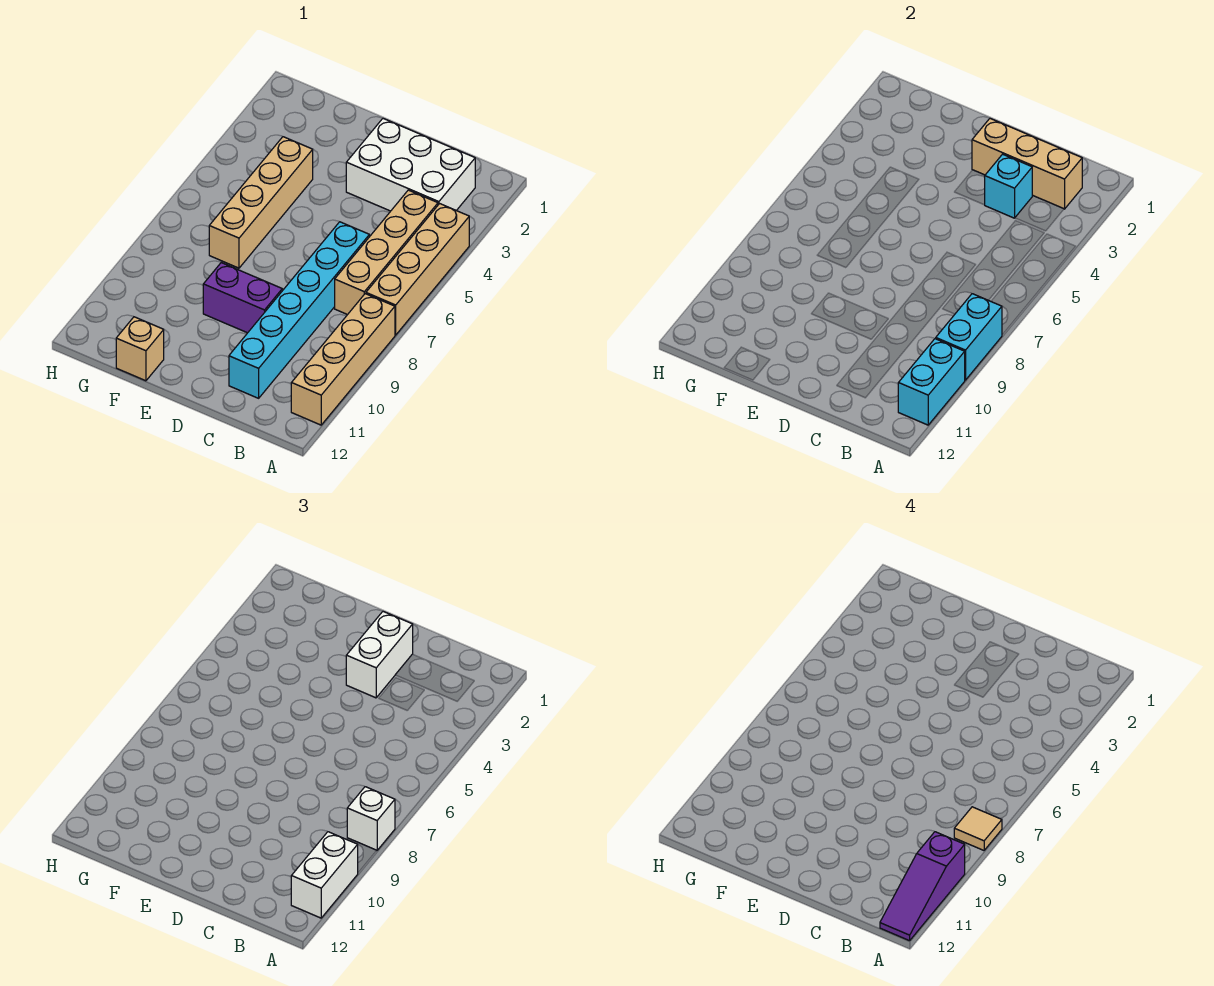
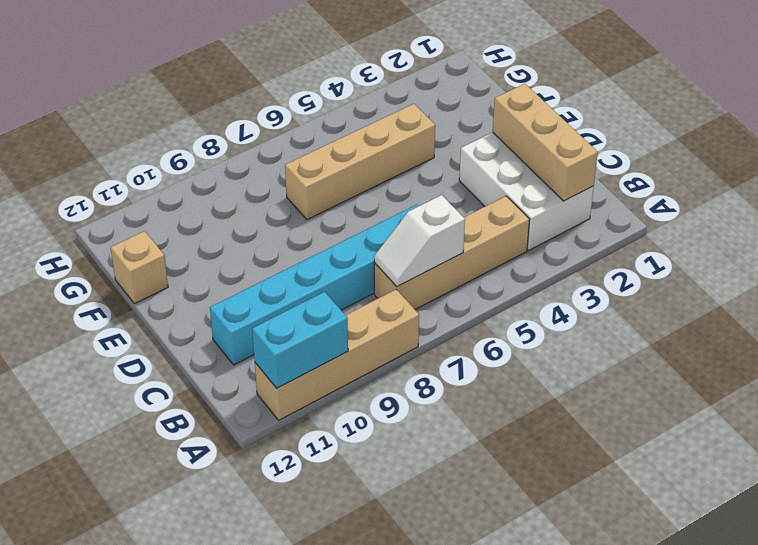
white slope B6:B7 level 2 top 6 -> none
none -> tan brick A4:A7 level 1
none -> purple brick D9:E9 level 1
none -> cyan brick A8:A9 level 2

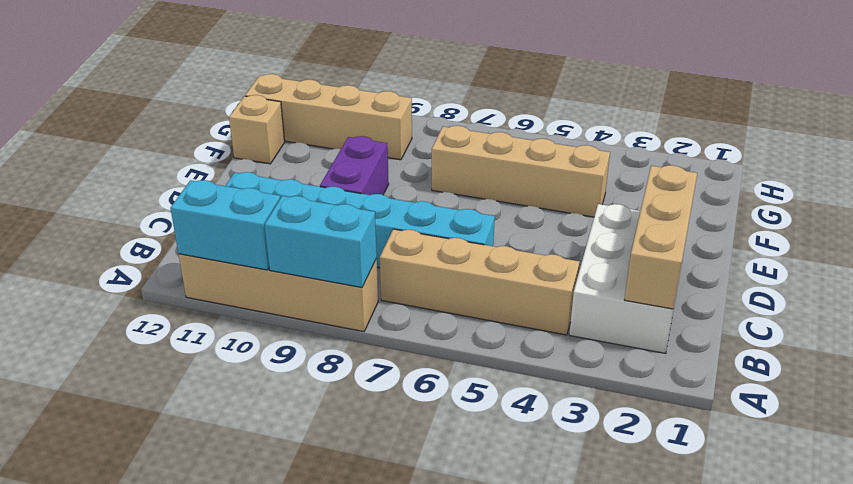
tan brick G9:G12 level 1 -> tan brick A4:A7 level 1
none -> cyan brick C3 level 2
none -> white brick A8 level 3
none -> white brick A10:A11 level 3

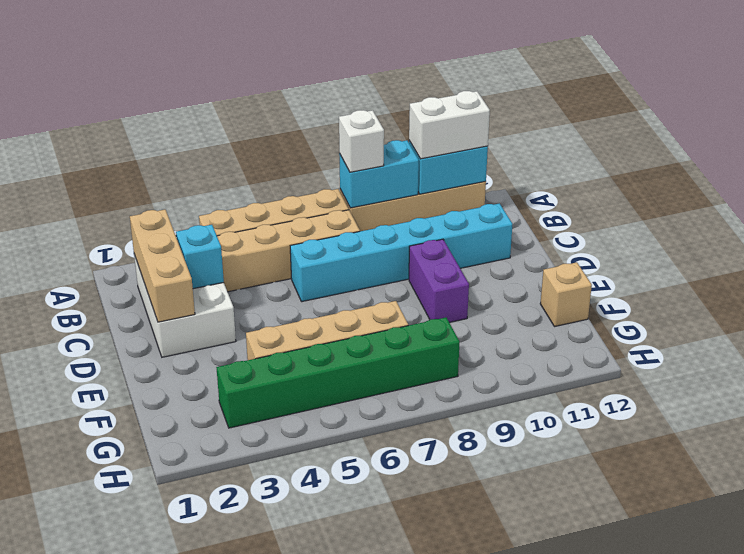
green brick G3:G8 level 1 -> none
none -> white brick D2:D3 level 3
none -> tan tile A8 level 4
none -> purple slope A10:A12 level 4 top 10

